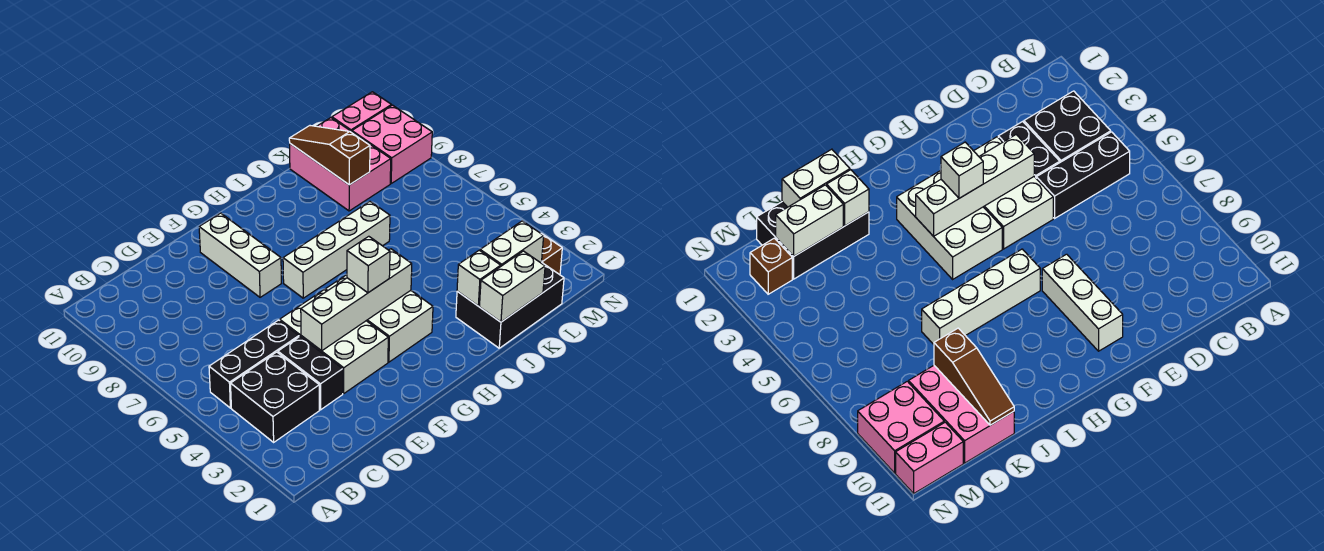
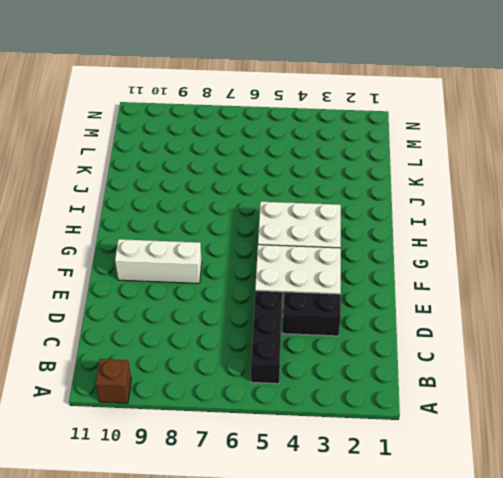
brown brick A10 level 1 -> brown brick M2 level 1
none -> black brick B3:C4 level 1
none -> white brick G7:J7 level 1
none -> black brick J1:L2 level 1

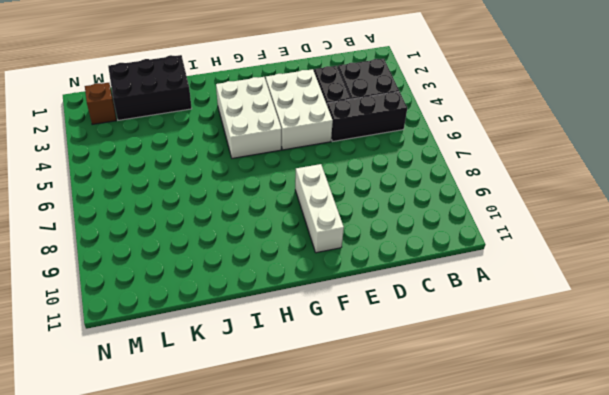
none -> white brick G7:J7 level 1
none -> pink brick K9:L11 level 1
none -> pink brick M9:N10 level 1

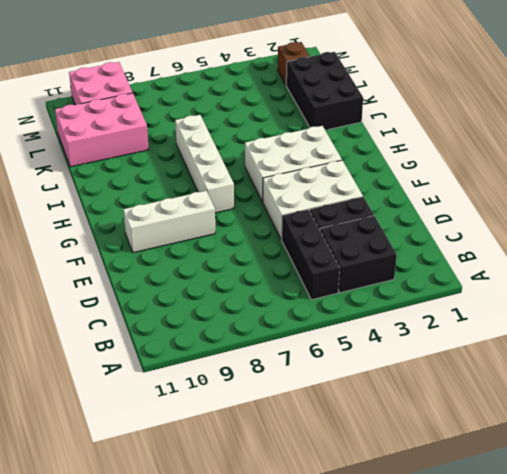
none -> pink brick M11:N11 level 1
none -> white brick E4:H4 level 2
none -> white brick J1:K1 level 2

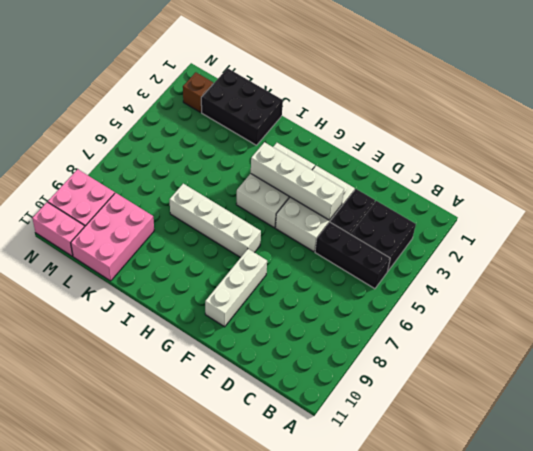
none -> white brick J1:K1 level 2
none -> white brick J2 level 2
none -> white brick K2:L2 level 2

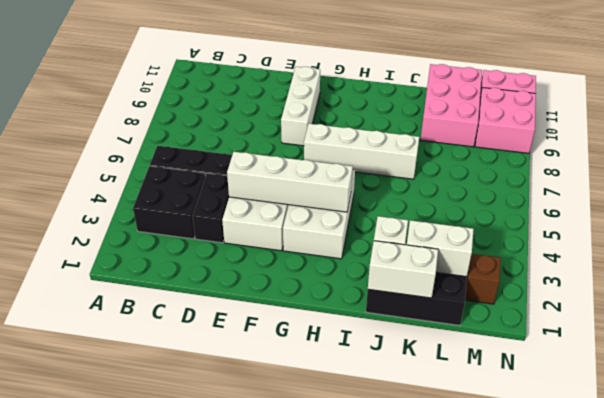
none -> brown slope K9:K11 level 2 top 9
none -> white brick G4 level 3

